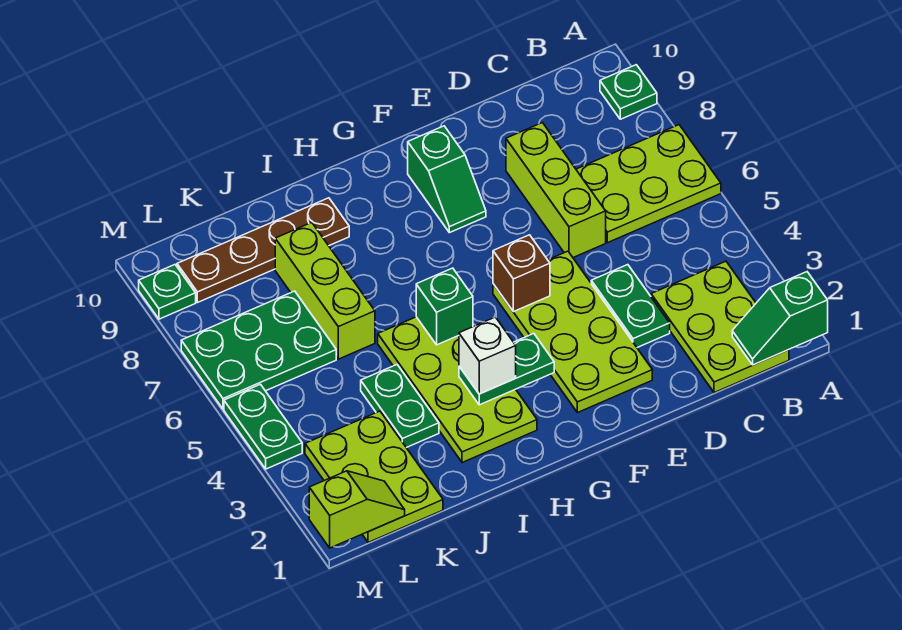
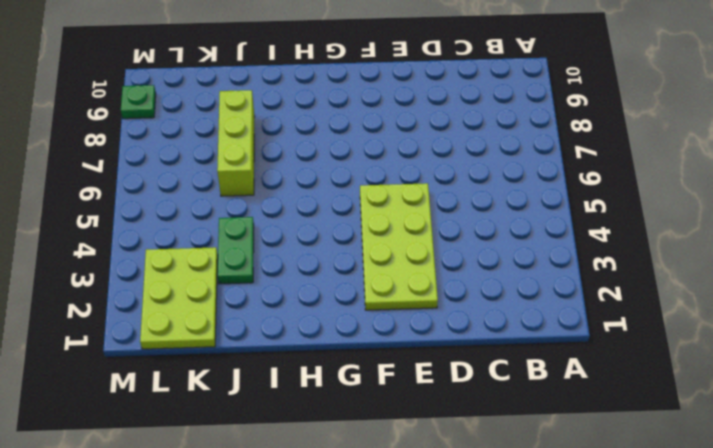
none -> lime plate A6:C7 level 1
none -> green plate A9 level 1
none -> lime plate B1:C3 level 1

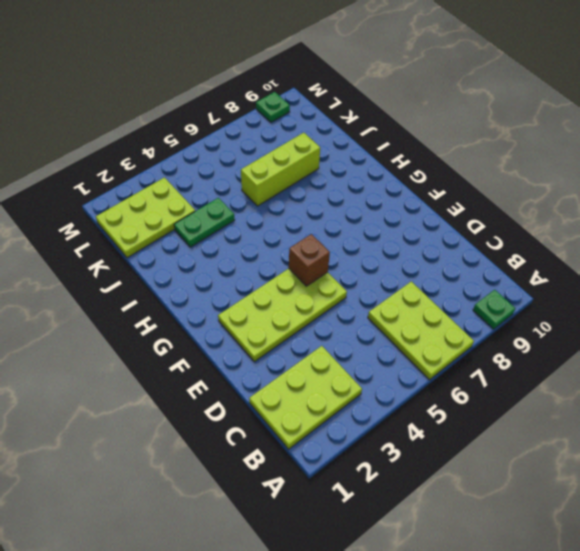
none -> green plate D3:D4 level 1
none -> lime brick D6:D8 level 1
none -> green slope F8:F9 level 1 top 9

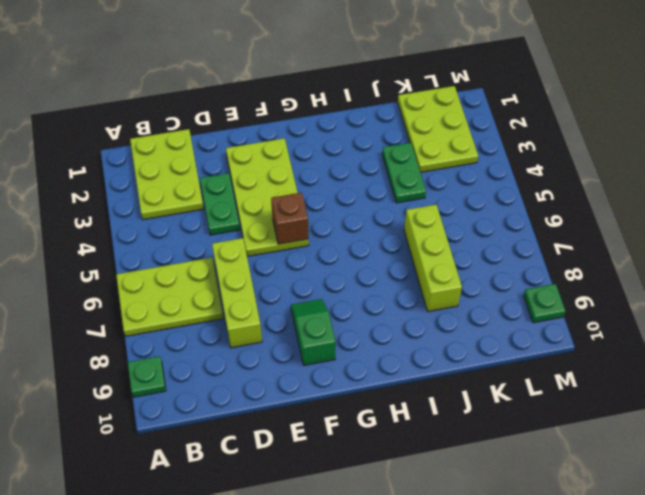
none -> lime plate H2:I5 level 1
none -> brown plate I9:L9 level 1
none -> green plate K6:M7 level 1

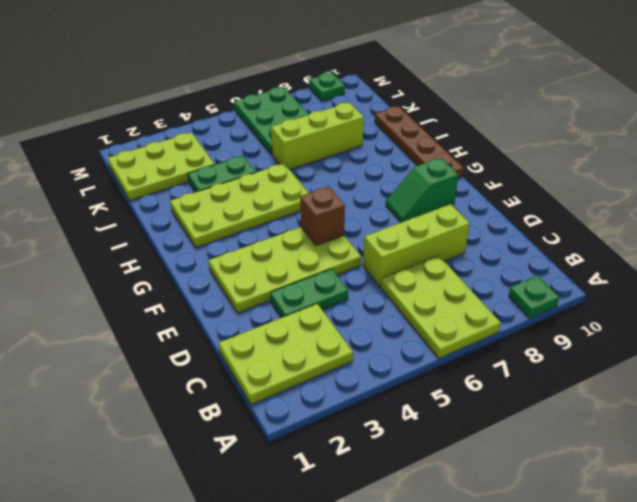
brown plate G10:J10 level 1 -> brown plate I9:L9 level 1
none -> green plate M4:M5 level 1
none -> green slope A1:B1 level 2 top A
none -> green plate G3:H3 level 2

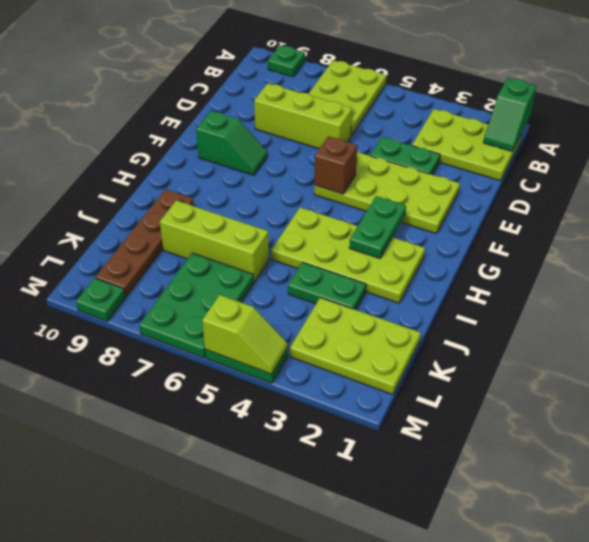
lime slope M4:M5 level 2 top 5 -> lime slope L1:M1 level 2 top M
none -> green brick H5 level 2
none -> white brick H3 level 3

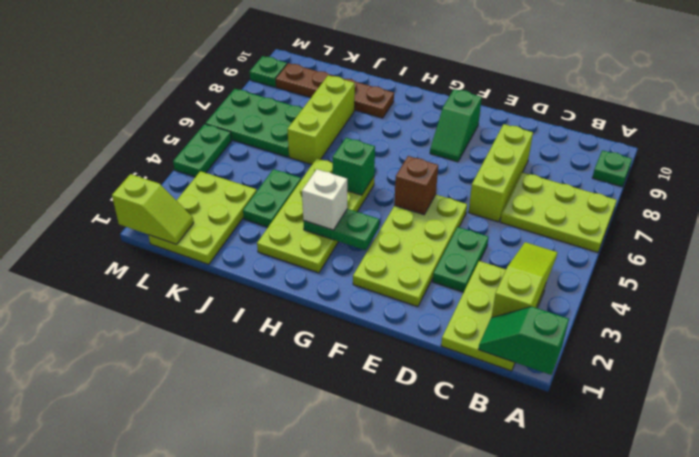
lime slope B2:B4 level 2 top 2 -> none

